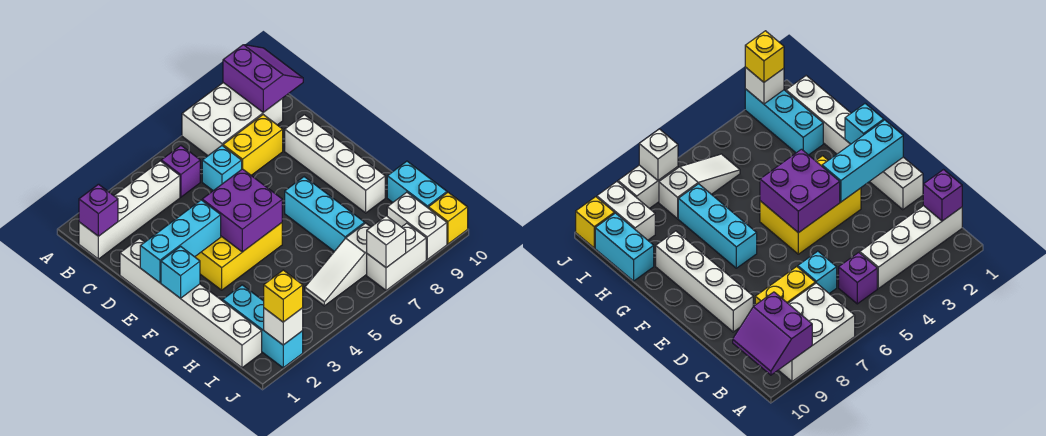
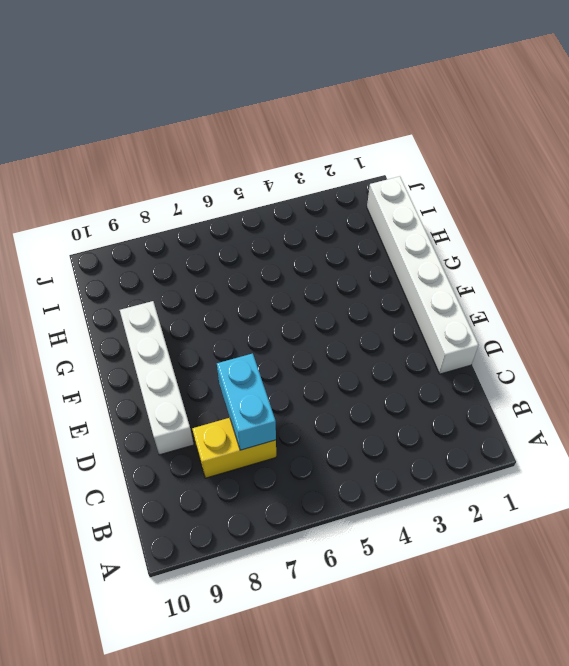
cyan brick C7:D7 level 2 -> cyan brick H10:I10 level 1
none -> white brick A7:B9 level 1
none -> white brick B1:B4 level 1
none -> purple brick B5 level 1

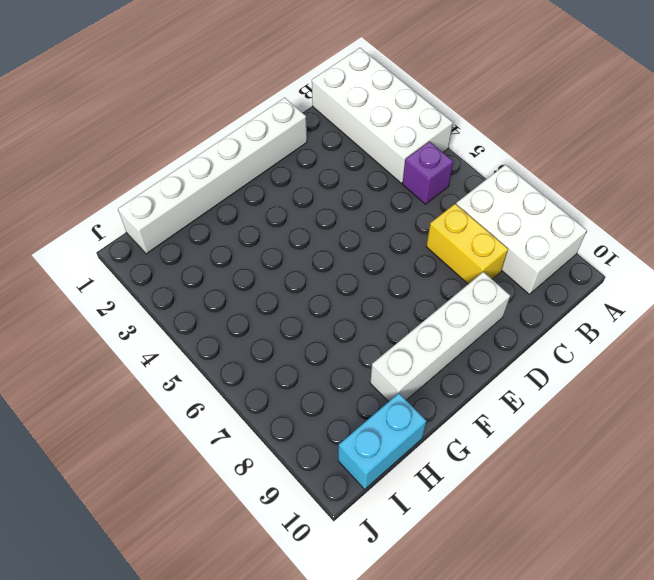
white brick A1:B4 level 1 -> white brick B1:B4 level 1
none -> cyan brick C6 level 1
none -> yellow brick E3:F5 level 1
none -> cyan brick F7:H7 level 1

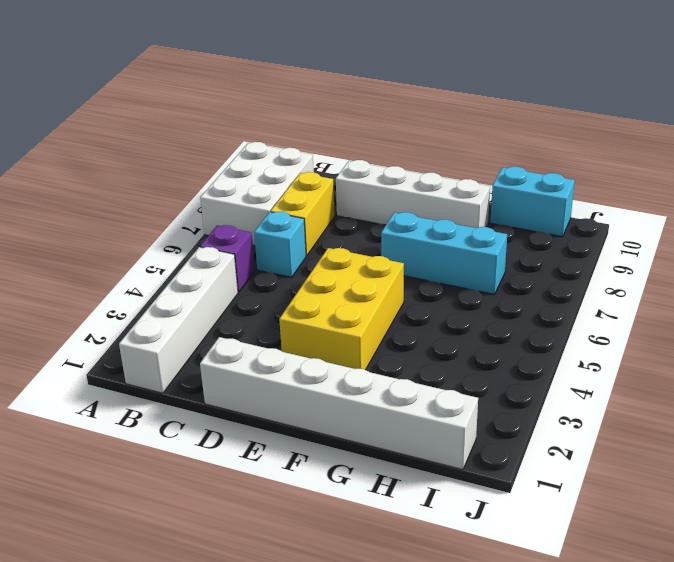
none -> cyan brick H2:J2 level 1
none -> white slope I5:I7 level 1 top 7
none -> white brick I9:J9 level 1

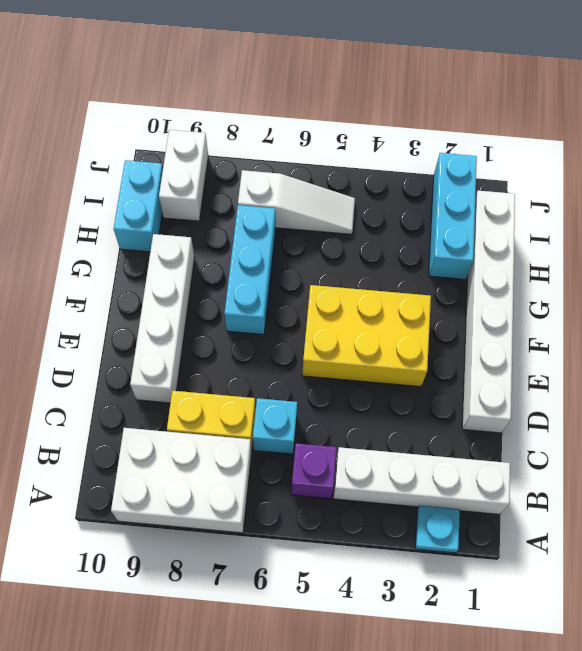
cyan plate A2 level 1 -> none
none -> white brick J7:J8 level 1
none -> yellow brick J10 level 1
none -> purple slope A9:B10 level 2 top 9

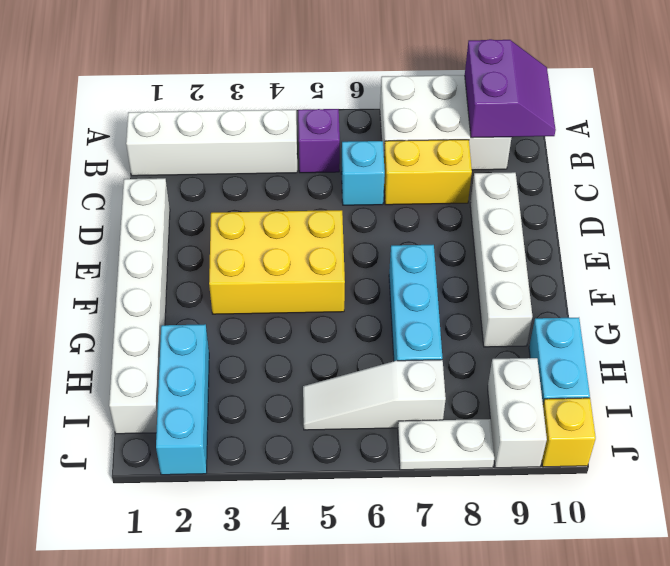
white plate J7:J8 level 1 -> white brick J7:J8 level 1
none -> purple brick B1 level 2
none -> cyan brick E1:E3 level 2
none -> purple brick E4:F5 level 2

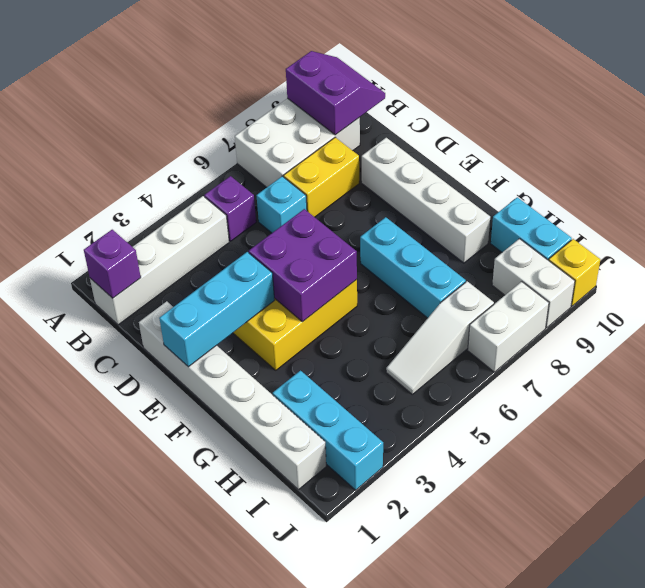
none -> cyan brick F1 level 2
none -> white brick J2 level 2
none -> white brick J7 level 2

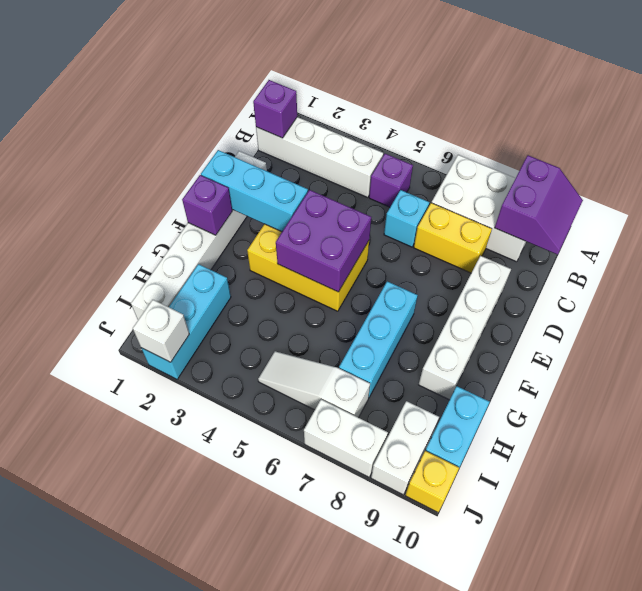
purple brick F1 level 2 -> cyan brick F1 level 2
none -> white brick J7 level 2
none -> yellow brick J2 level 3

